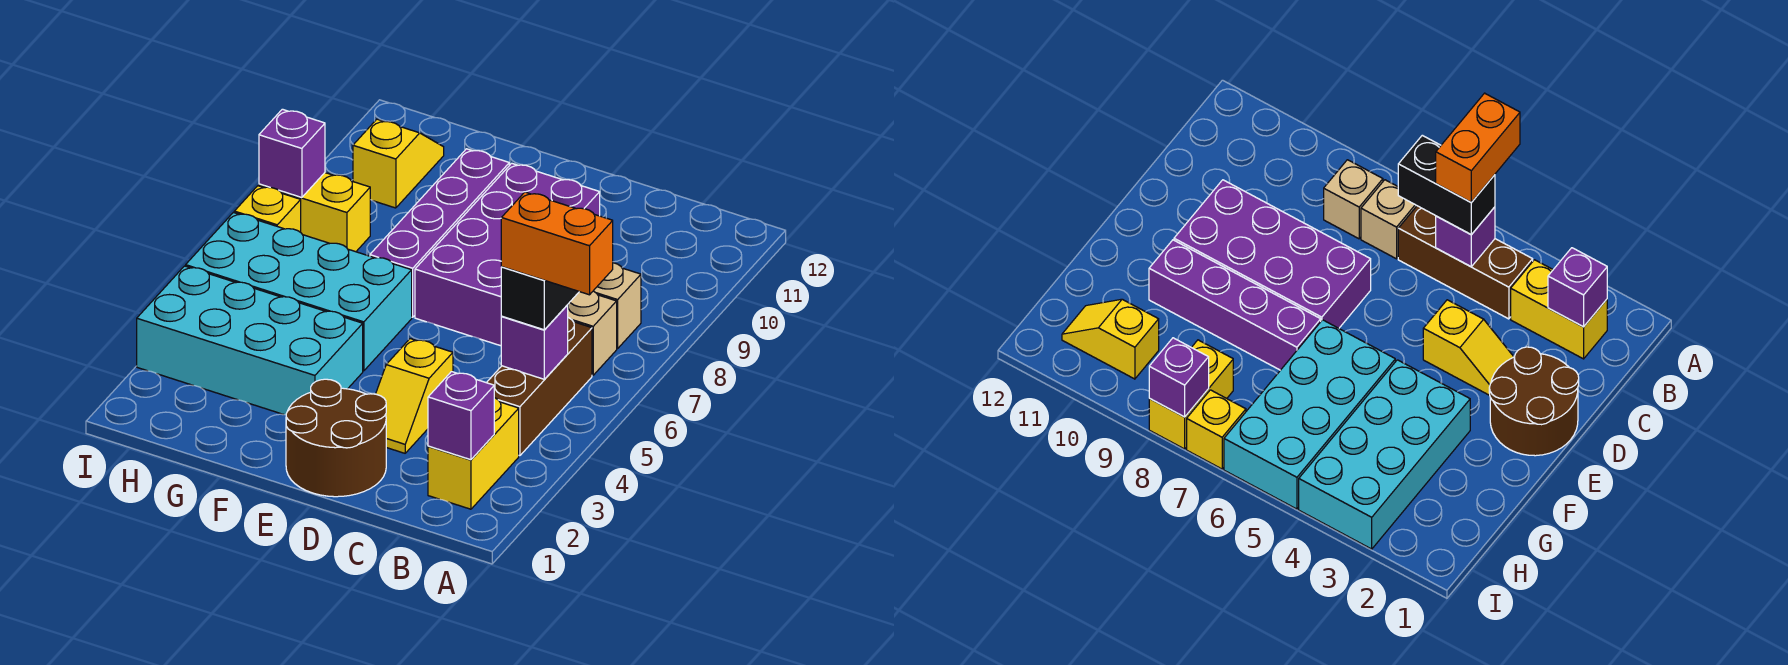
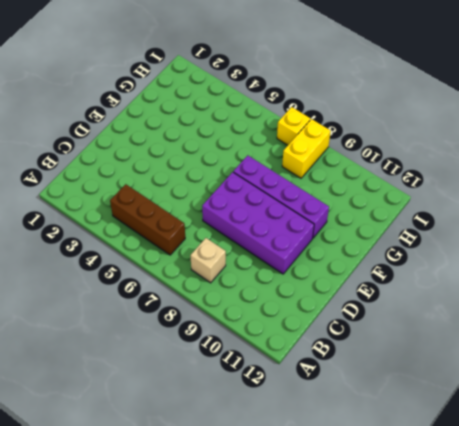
none -> yellow brick B2:B3 level 1
none -> tan brick B7 level 1
none -> brown round brick D1:E2 level 1

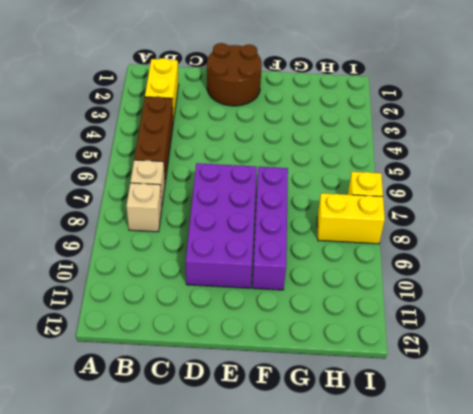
none -> yellow slope D3:D4 level 1 top 4
none -> cyan brick F3:I4 level 1
none -> cyan brick F5:I6 level 1

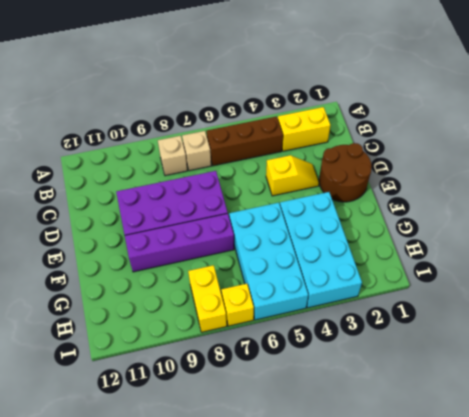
none -> yellow slope H10:H11 level 1 top 10
none -> purple brick B2 level 2
none -> purple brick B5 level 2

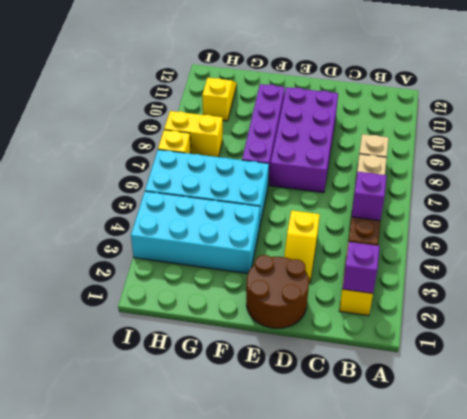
none -> purple brick I8 level 2
none -> black brick B5:B6 level 3
none -> orange brick A5:B5 level 4

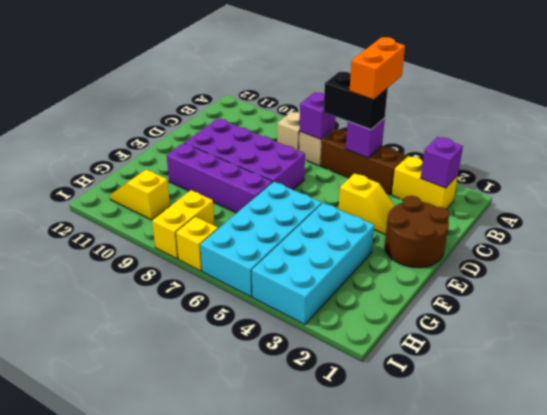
purple brick B7 level 2 -> purple brick I8 level 2

